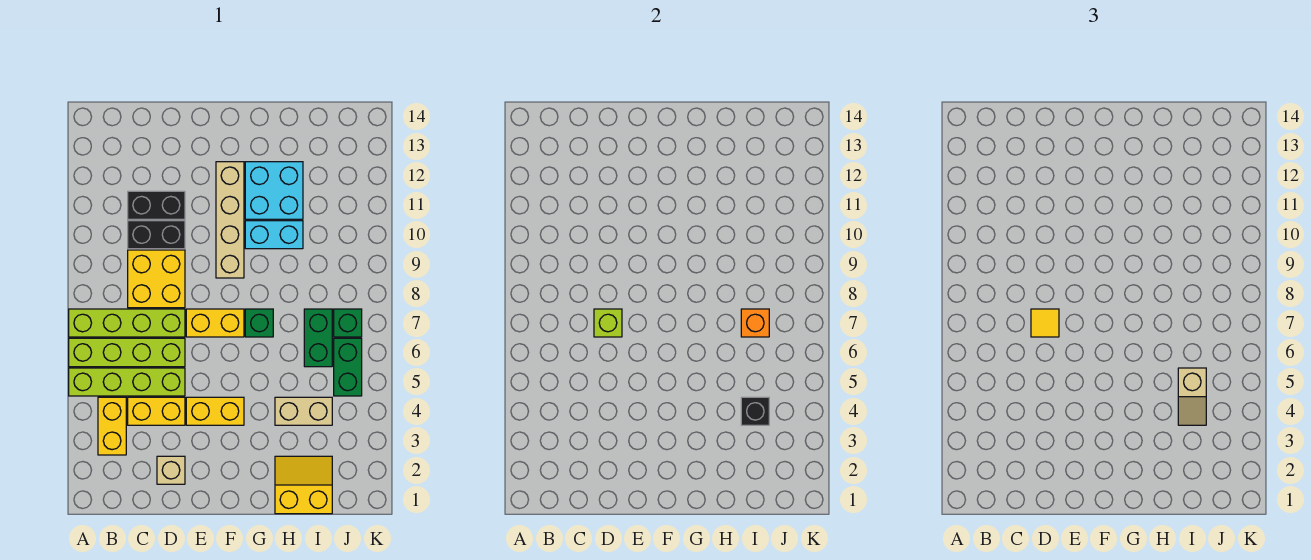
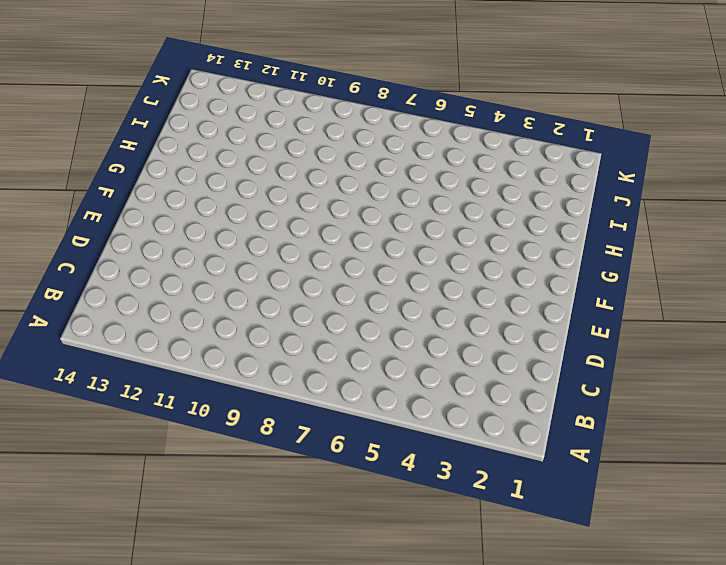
none -> lime brick A5:D5 level 1
none -> lime brick A6:D6 level 1
none -> lime brick A7:D7 level 1

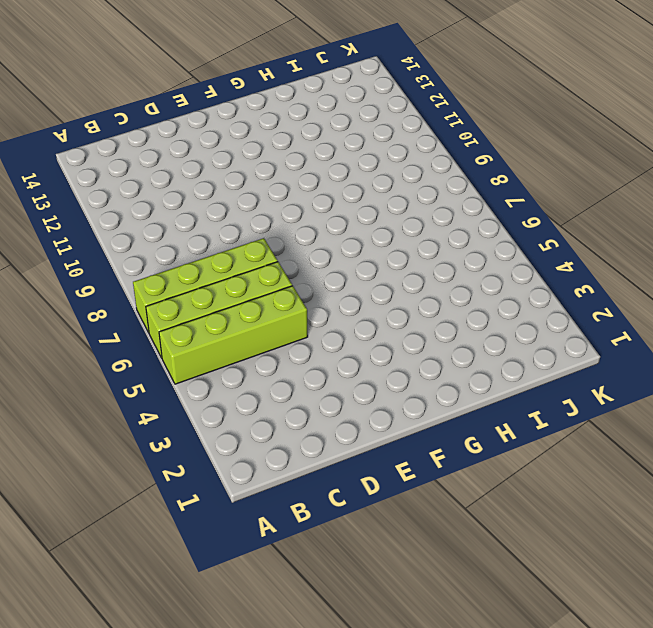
none -> yellow brick B3:B4 level 1
none -> yellow brick C4:D4 level 1
none -> yellow brick C8:D9 level 1

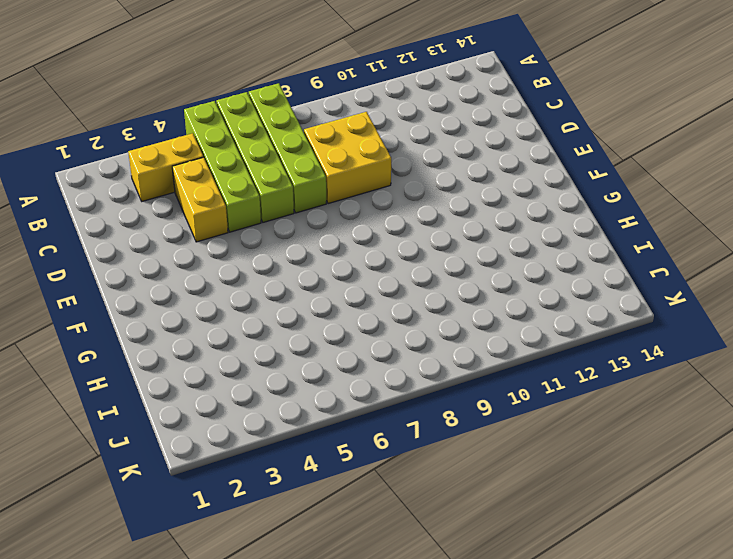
none -> black brick C10:D10 level 1
none -> black brick C11:D11 level 1
none -> tan brick D2 level 1

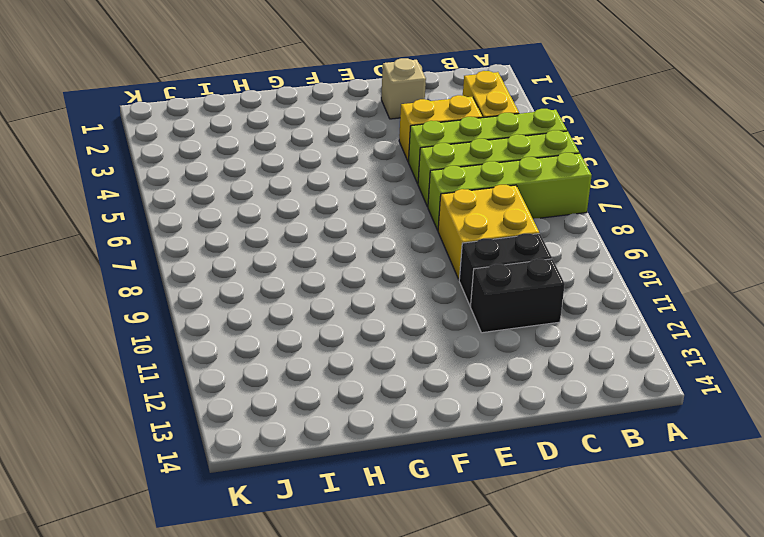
none -> yellow brick E4:F4 level 1
none -> yellow brick E7:F7 level 1
none -> tan brick F9:F12 level 1

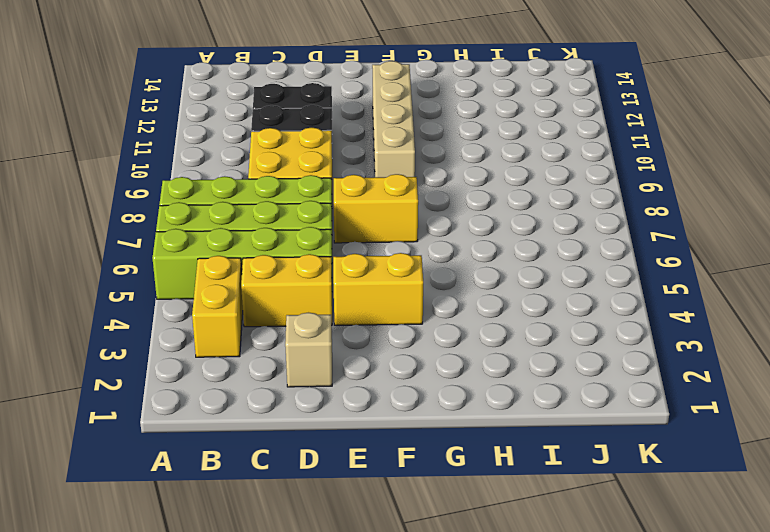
none -> green brick G7 level 1
none -> cyan brick G10:H10 level 1
none -> cyan brick G11:H12 level 1

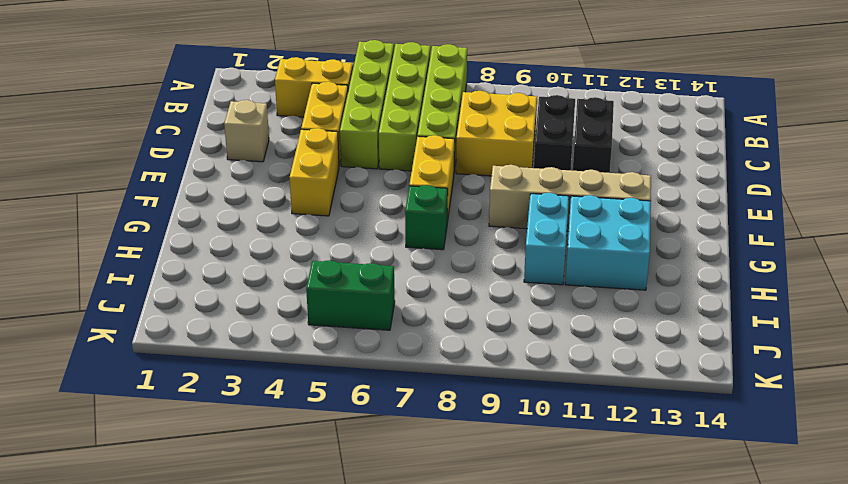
none -> yellow slope H1:I2 level 1 top 1
none -> tan brick H4:I4 level 1
none -> green brick I6:I7 level 1

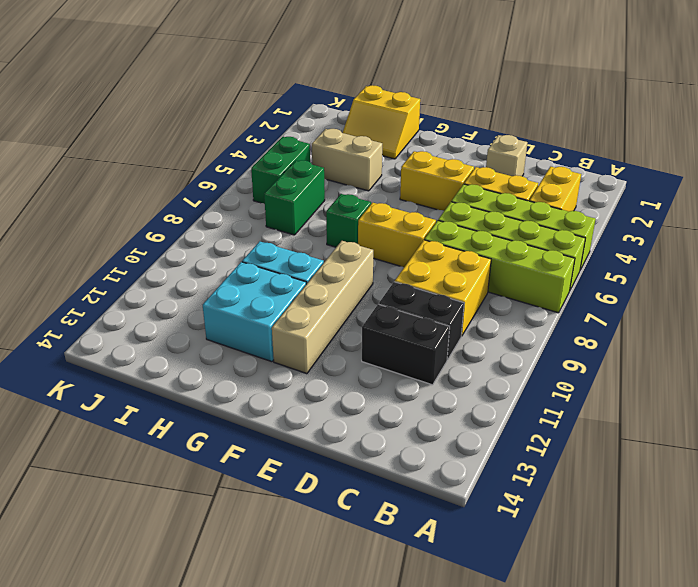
none -> green brick J7 level 1
none -> lime brick D7 level 2
none -> black brick I4 level 2

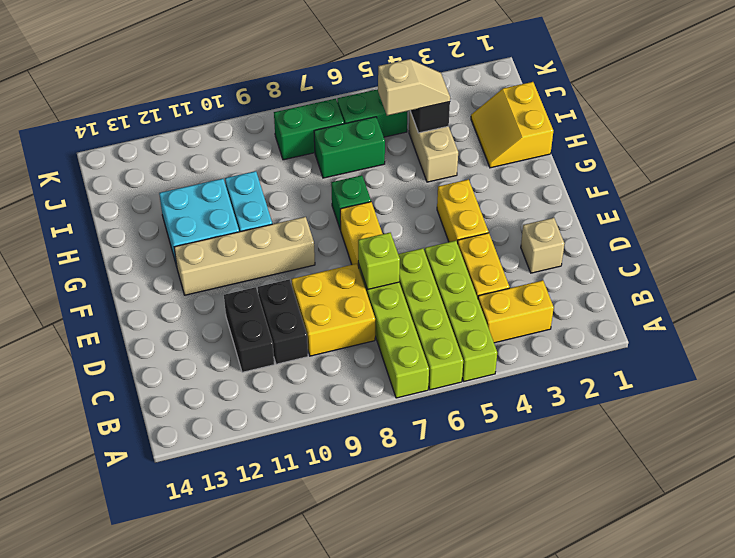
green brick J7:J8 level 1 -> green brick J7 level 1
none -> orange brick I7 level 2
none -> yellow tile D7 level 3

